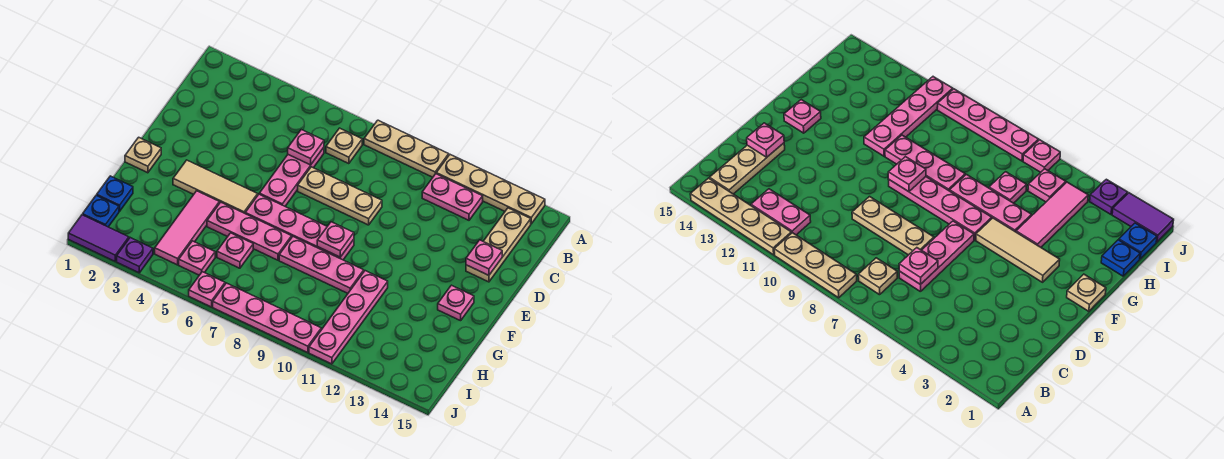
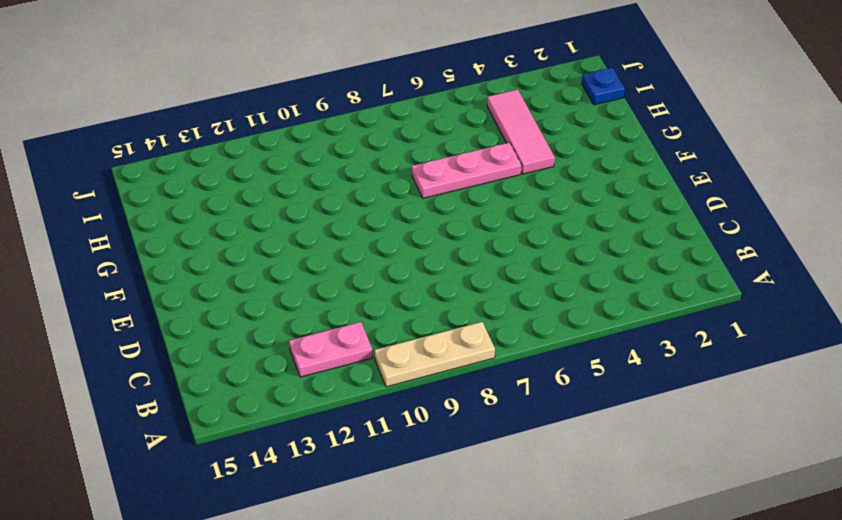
none -> tan plate A11:A14 level 1
none -> tan plate B7 level 1
none -> tan plate B14:D14 level 1

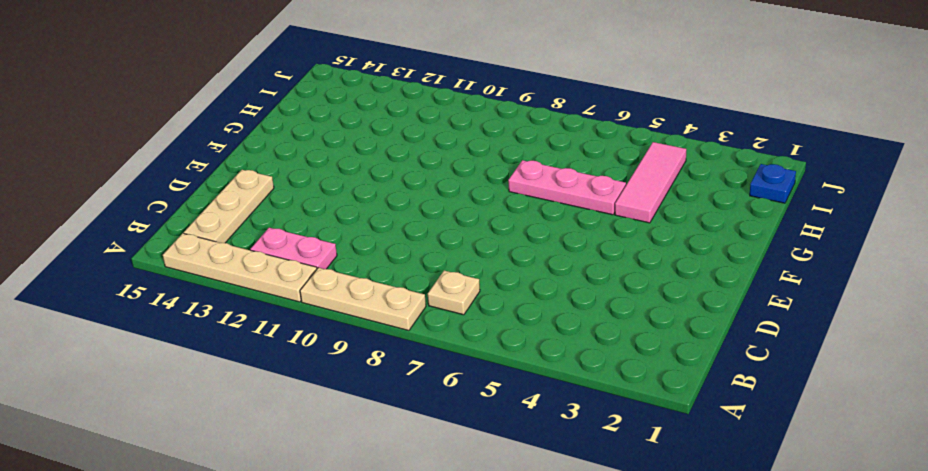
none -> pink plate C6:E6 level 1
none -> tan plate D7:D9 level 1
none -> tan plate F1 level 1

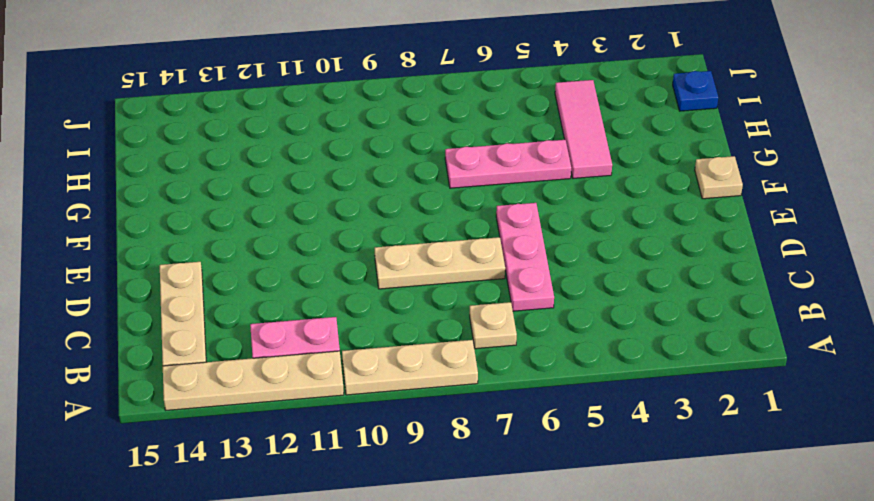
none -> tan tile F3:F5 level 1
none -> pink plate F6:F9 level 1
none -> pink plate F14 level 1

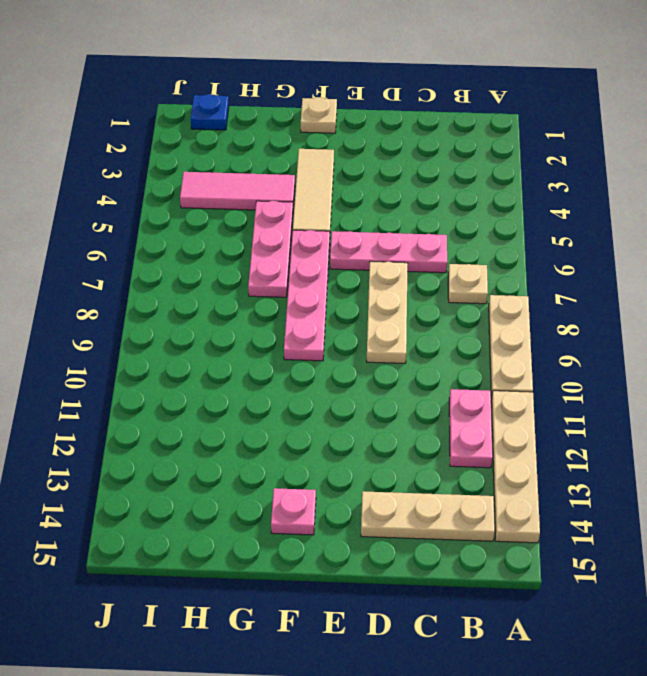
none -> pink plate G8:G10 level 1
none -> pink plate G11:J11 level 1
none -> blue plate H1 level 1

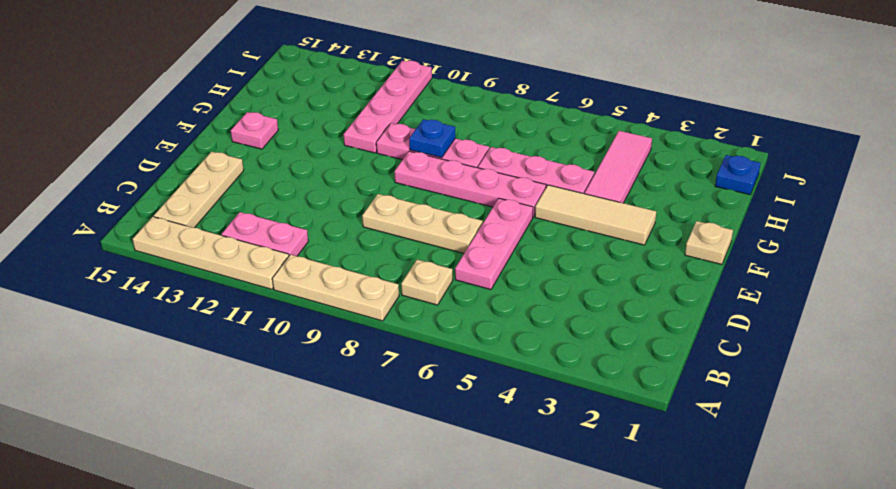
blue plate G9 level 2 -> blue plate H1 level 1
none -> pink plate H6 level 1
none -> pink plate I5 level 1
none -> purple tile J1:J2 level 1

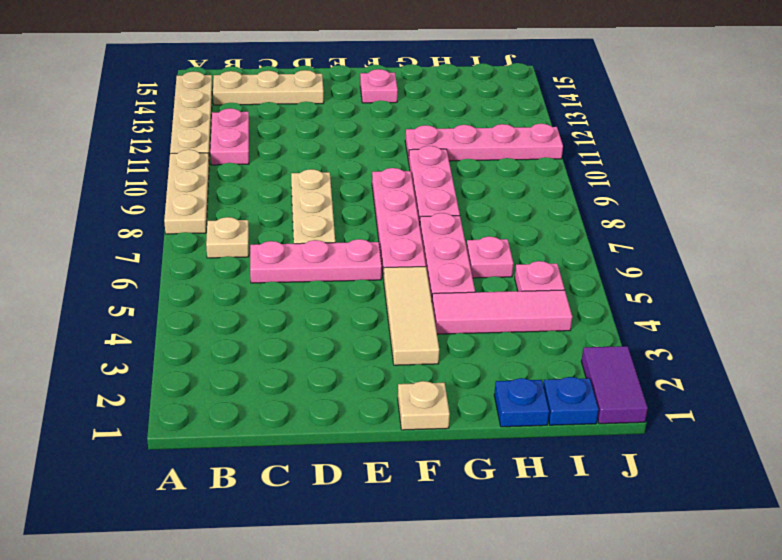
none -> purple plate J3 level 1
none -> pink plate J6 level 1
none -> pink plate J7:J10 level 1

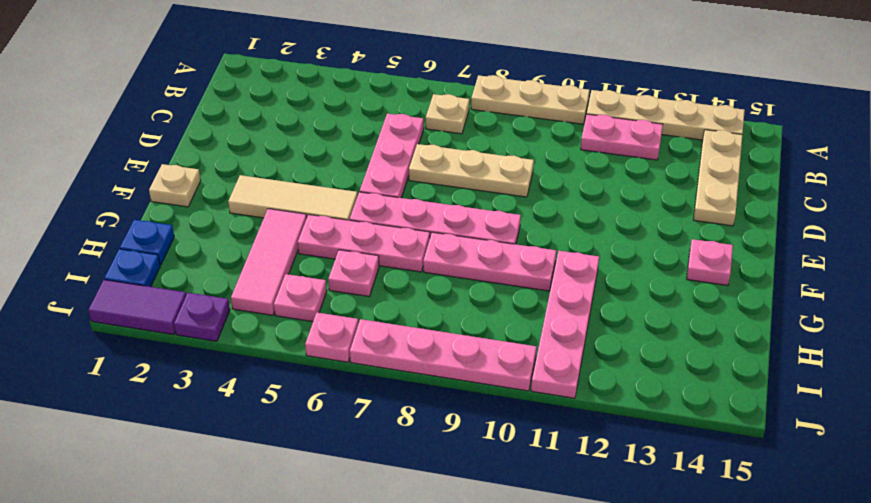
none -> pink plate C6 level 2
none -> pink plate D14 level 2
none -> pink plate F9 level 2

